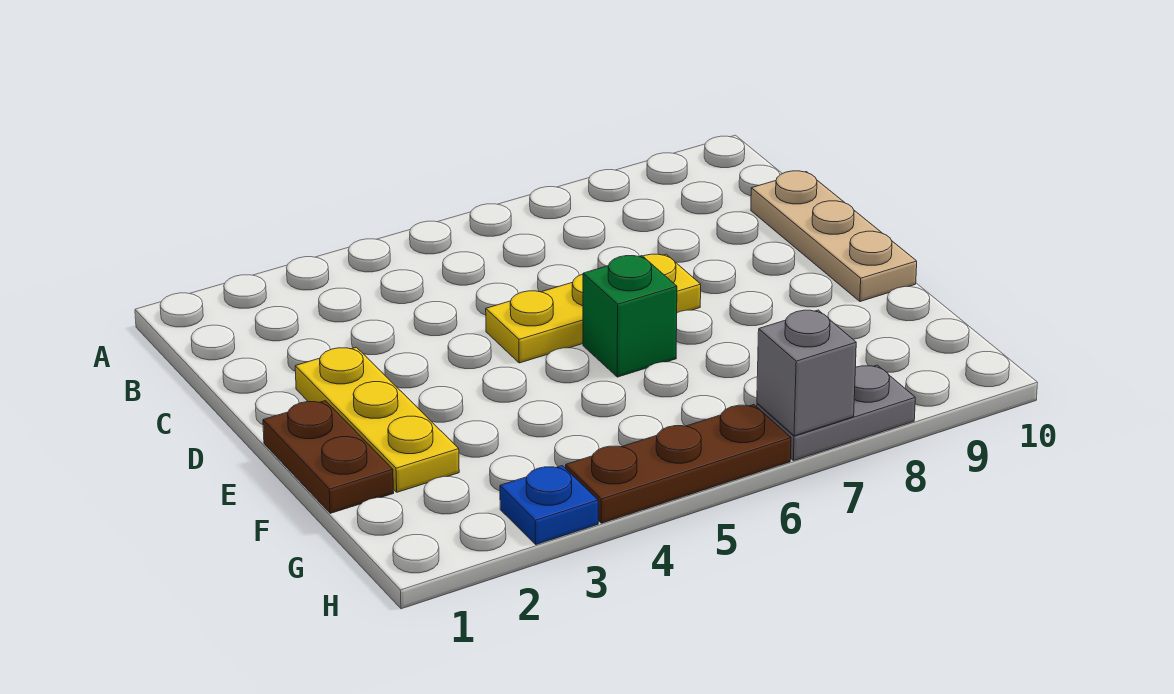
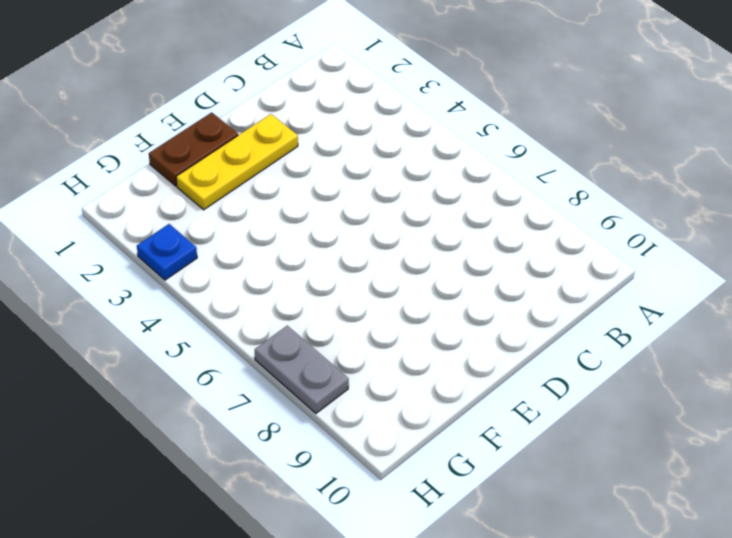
none -> tan plate C10:E10 level 1
none -> yellow plate D5:D7 level 1

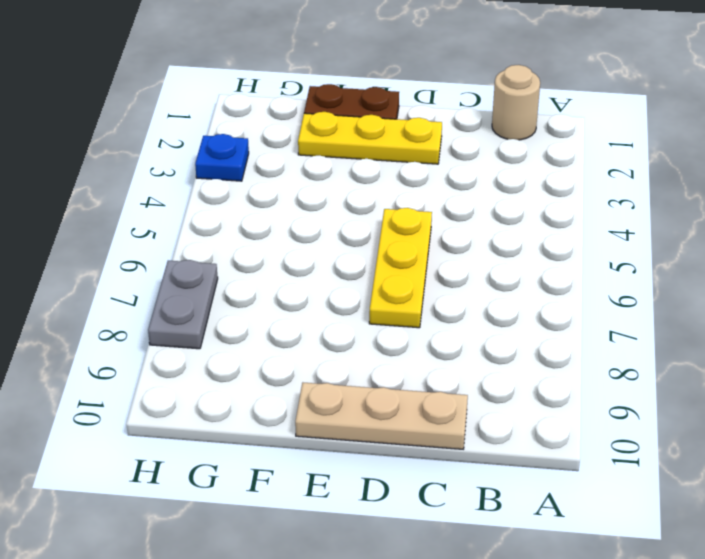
tan round brick B1 level 1 -> none
none -> green brick E6 level 1
none -> brown plate H4:H6 level 1

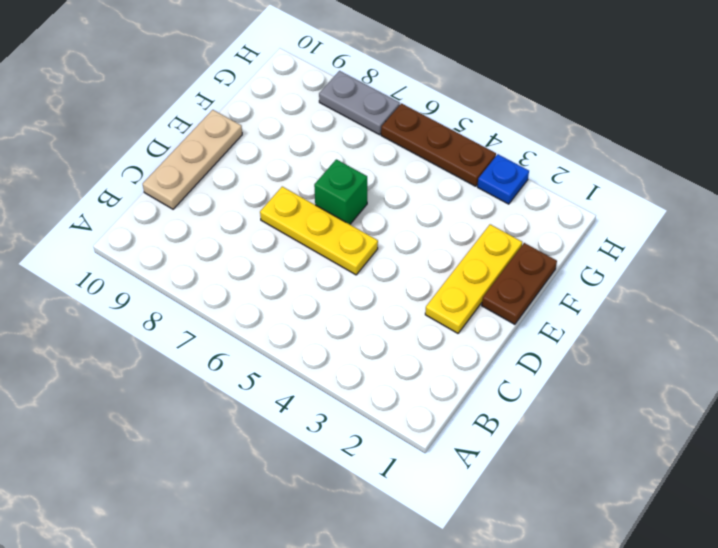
none -> grey brick H7 level 2

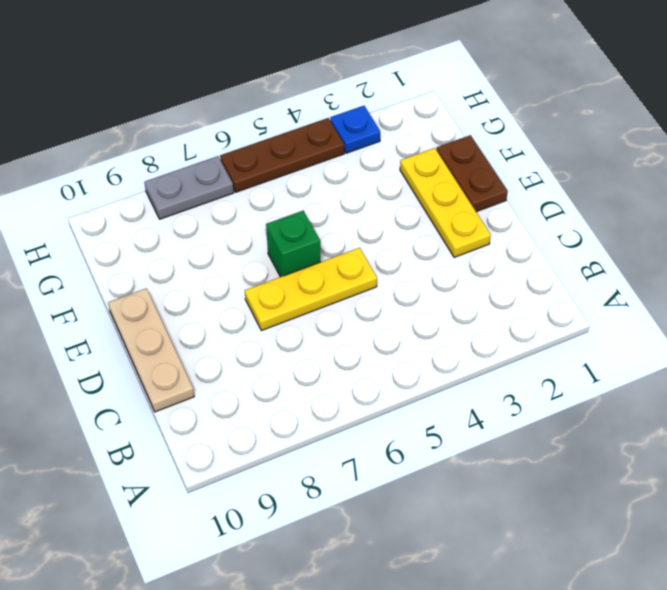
none -> grey brick H7 level 2

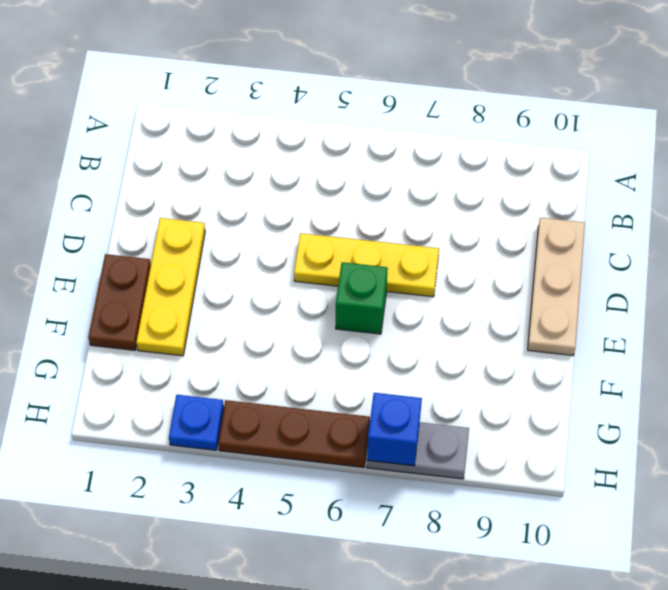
blue brick H7 level 2 -> grey brick H7 level 2

